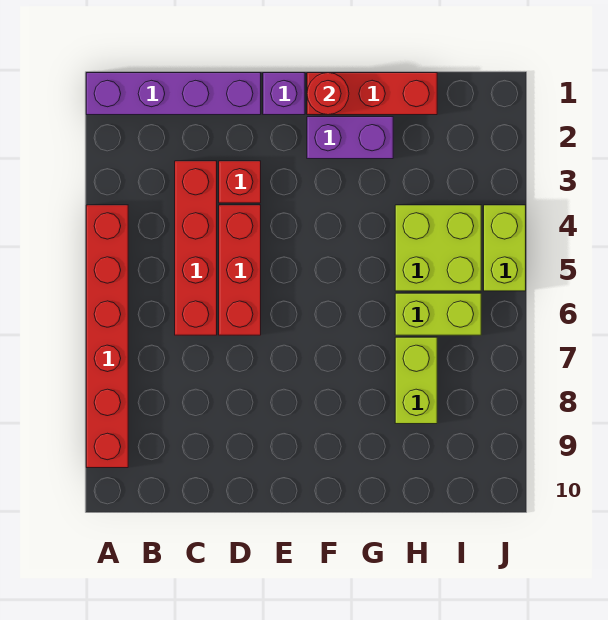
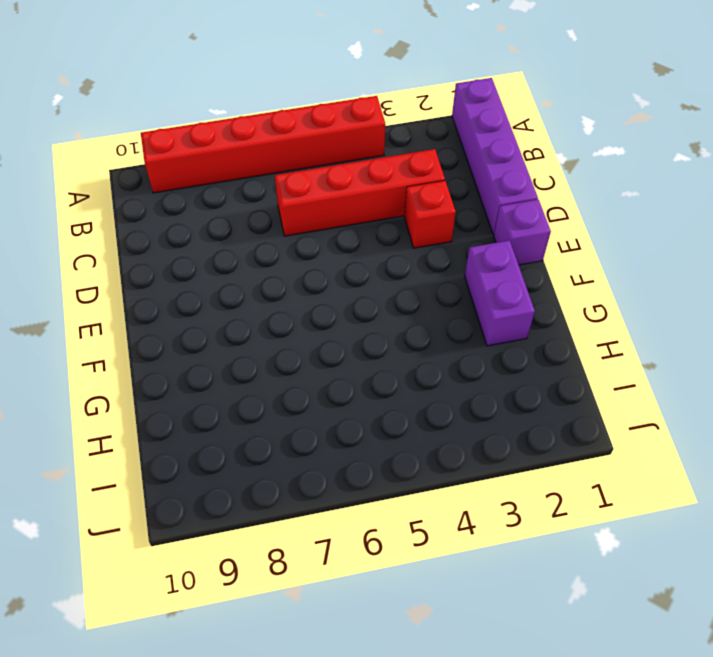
none -> red brick D4:D6 level 1
none -> red brick F1:H1 level 1
none -> lime brick H4:I5 level 1

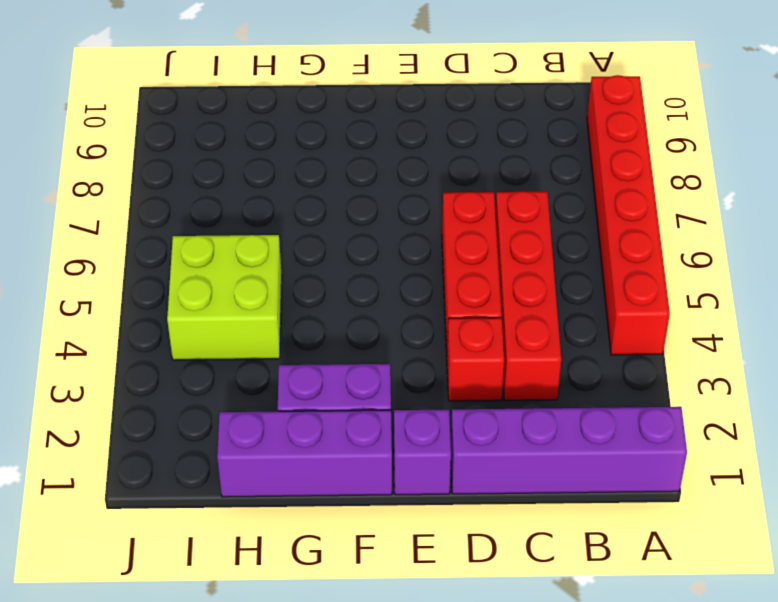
purple brick F1:H1 level 1 -> red brick F1:H1 level 1
none -> lime brick H6:I6 level 1
none -> lime brick H7:H8 level 1
none -> lime brick J4:J5 level 1

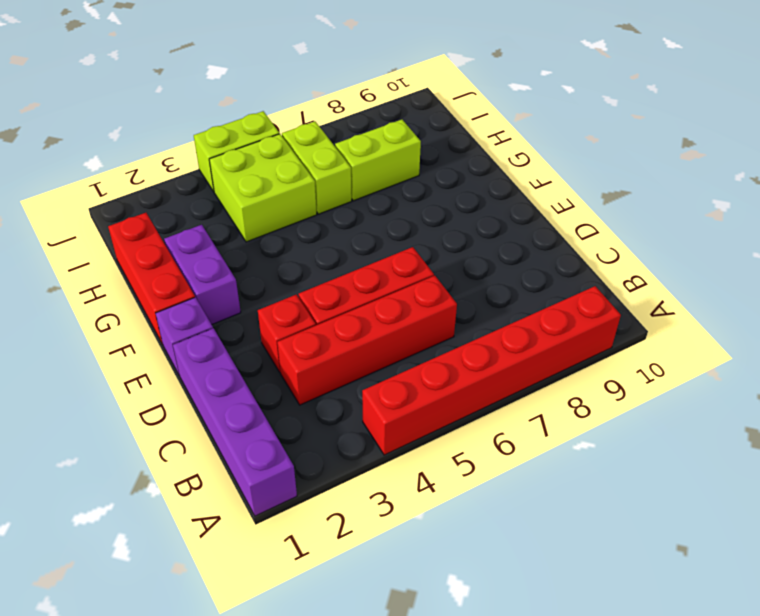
none -> red round brick F1 level 2

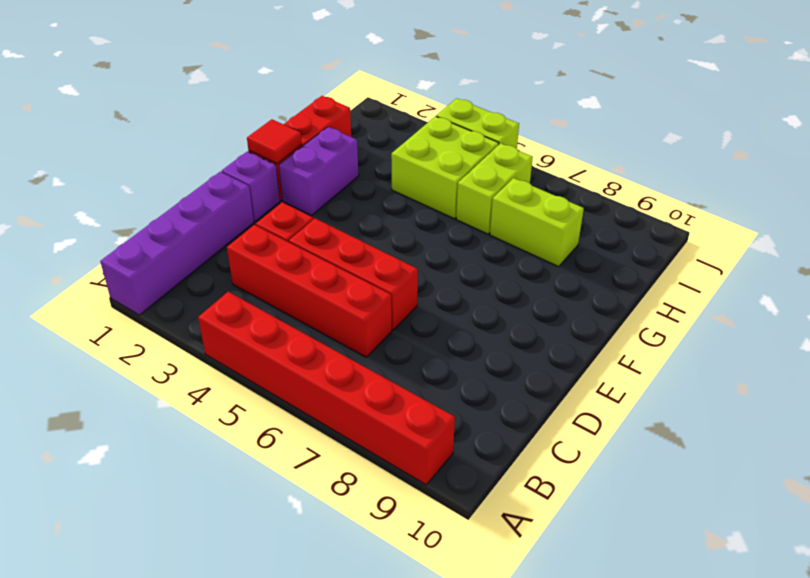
red tile F1 level 2 -> red round brick F1 level 2

